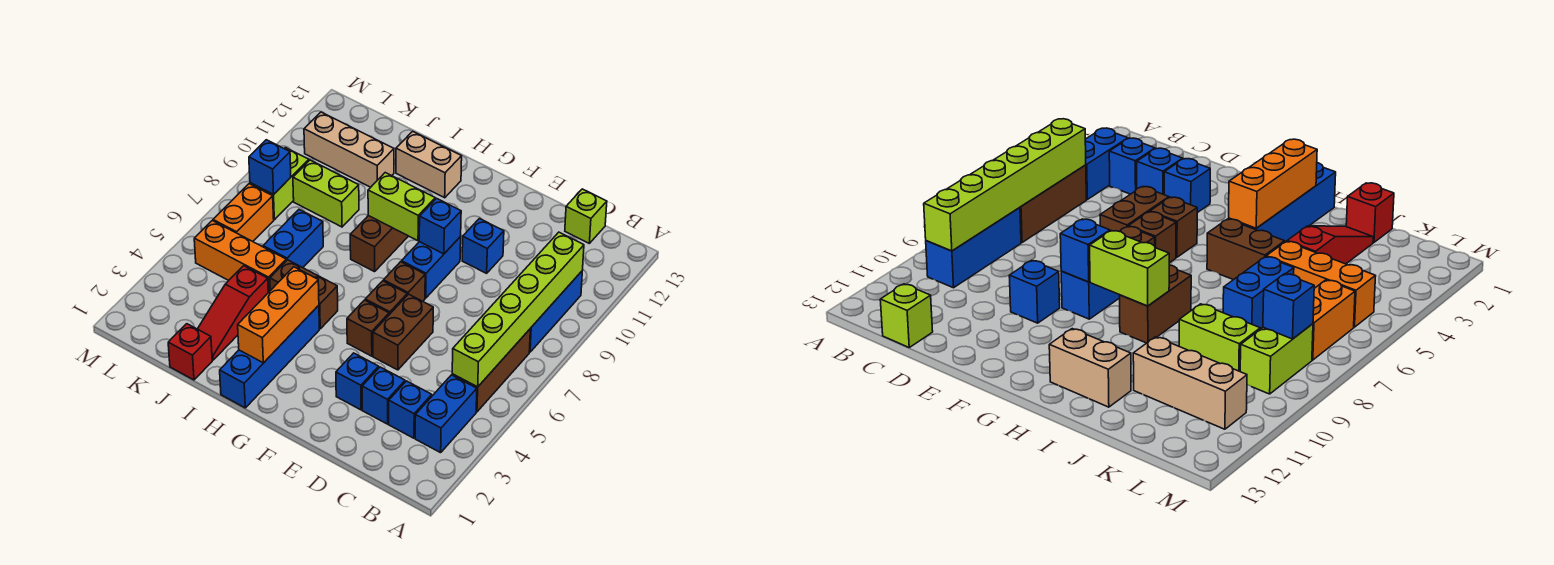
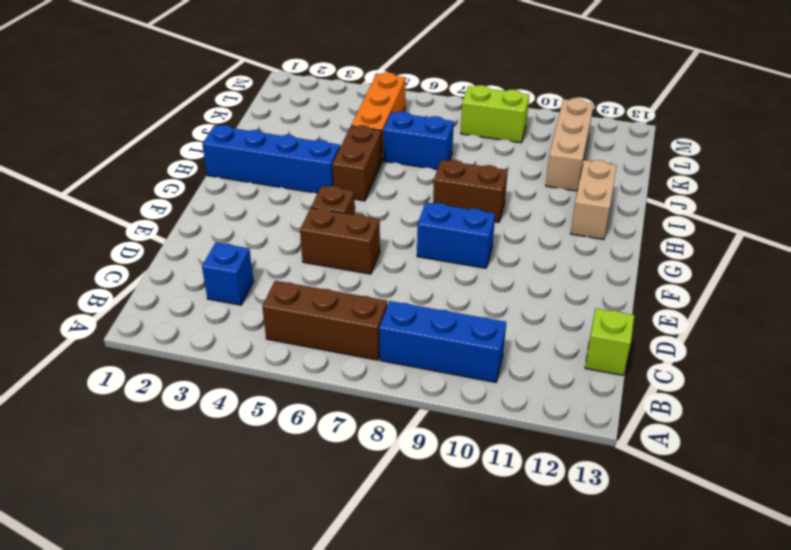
none -> blue brick B3:B4 level 1
none -> blue brick D3 level 1
none -> blue brick E3 level 1
none -> blue brick E10 level 1

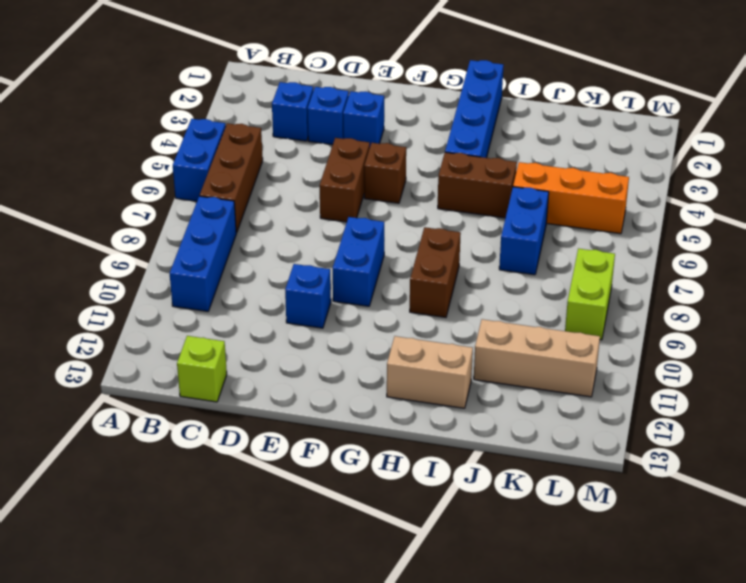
blue brick A5:A6 level 1 -> blue brick B3:B4 level 1
none -> brown brick F6 level 1
none -> brown brick F7 level 1
none -> red brick J1 level 1
none -> red slope J2:J4 level 1 top 4

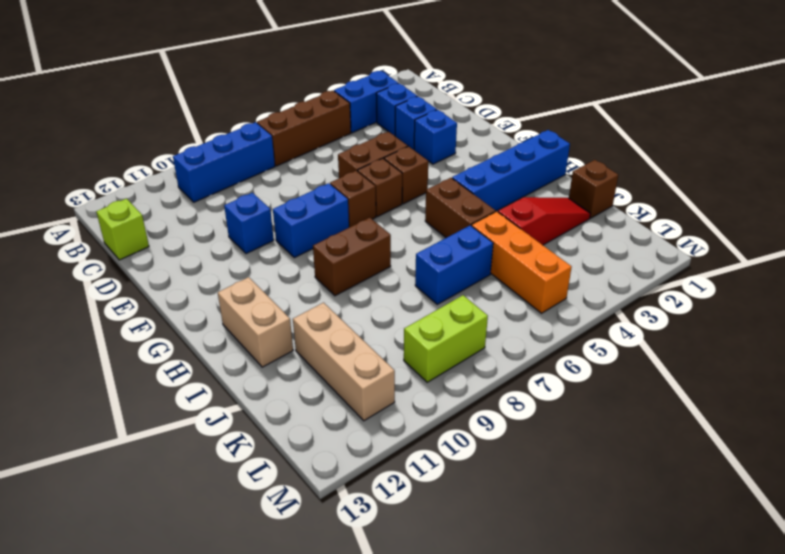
brown brick J1 level 1 -> red brick J1 level 1
none -> lime brick J9:K9 level 1
none -> orange brick L6:L7 level 1
none -> lime brick B5:B10 level 2
none -> blue brick F9 level 2

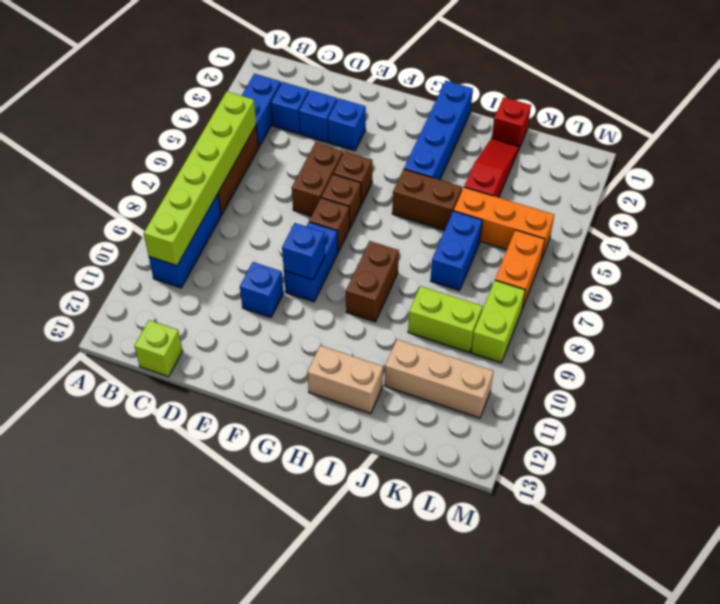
none -> lime brick G9:H9 level 2
none -> orange brick H2:H4 level 2
none -> blue brick L8 level 2

